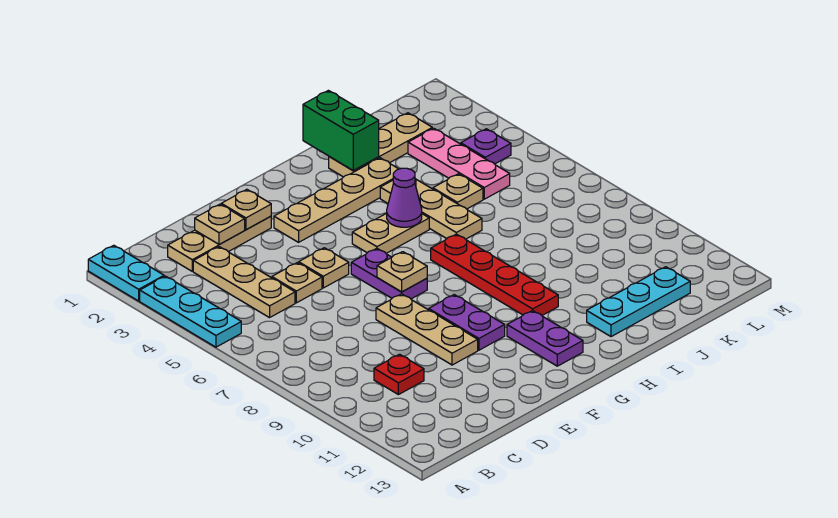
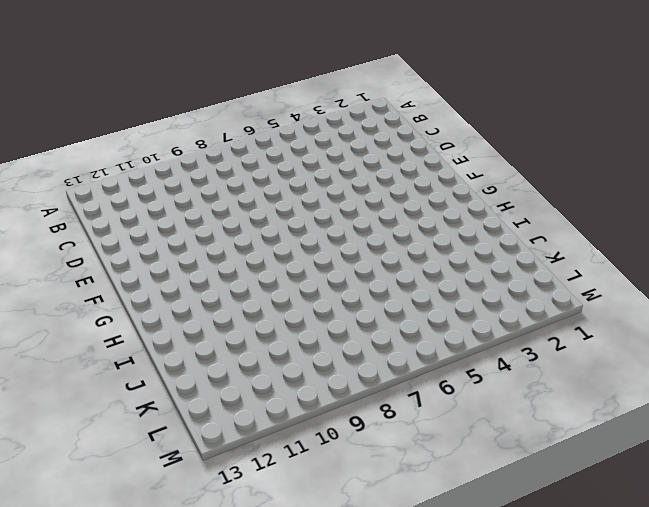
none -> cyan plate A1:A2 level 1
none -> cyan plate A3:A5 level 1
none -> tan plate C2:E2 level 1

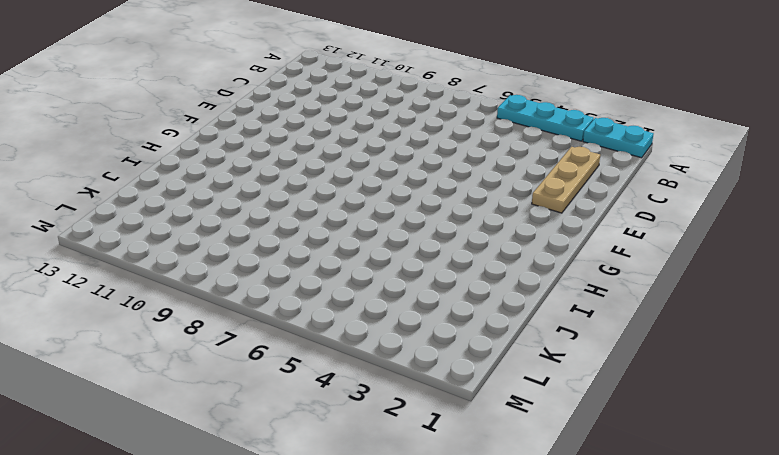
none -> tan plate C3:C5 level 1
none -> red plate C10 level 1
none -> tan plate D5 level 1

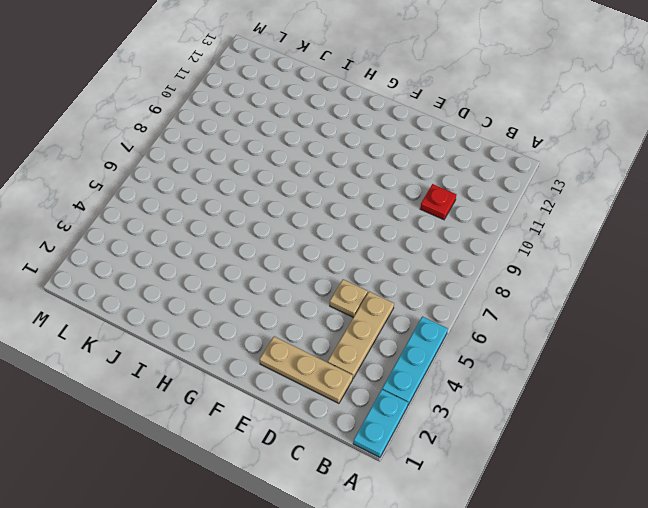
none -> tan plate E5 level 1
none -> tan plate E8:E10 level 1
none -> tan plate F3:I3 level 1

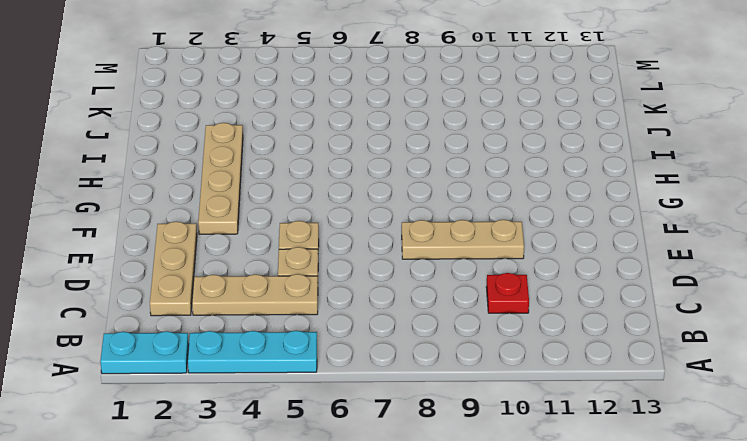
none -> purple plate F6:F7 level 1
none -> purple plate F9:F10 level 1
none -> tan plate G5:H5 level 1

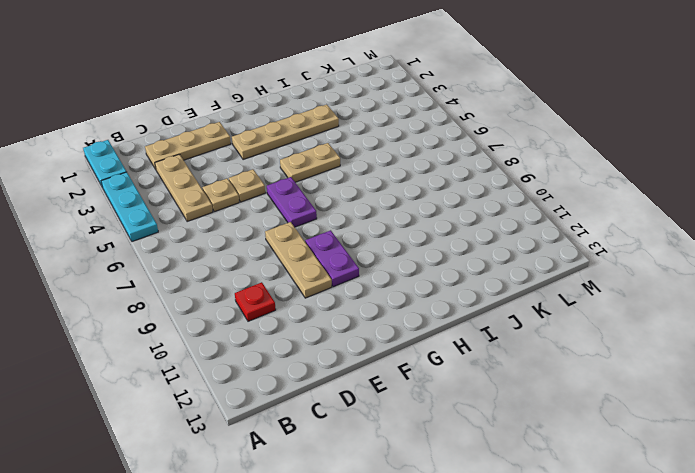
none -> purple plate G11:G12 level 1
none -> red plate H7:H10 level 1
none -> tan plate I2:K2 level 1

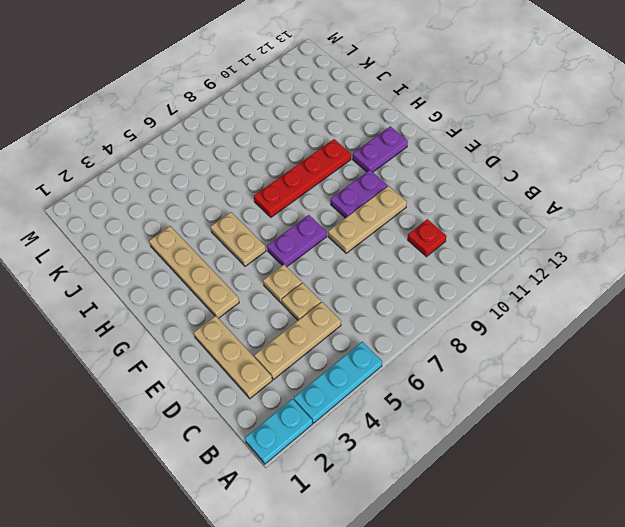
none -> tan plate I2:K2 level 1
none -> tan plate I4:I6 level 1
none -> cyan plate I12:K12 level 1

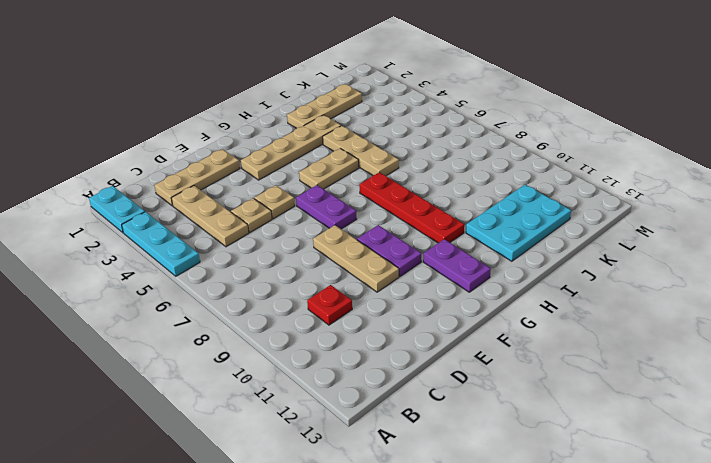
cyan plate I11:K12 level 1 -> cyan plate I12:K12 level 1
none -> tan plate J5 level 1
none -> pink plate K3:K5 level 1
none -> purple plate L4 level 1

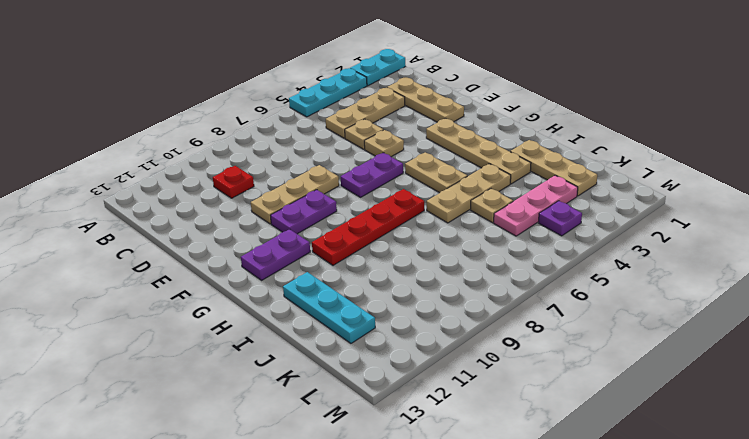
none -> tan plate D2 level 2
none -> tan plate E2 level 2
none -> tan plate F7 level 2

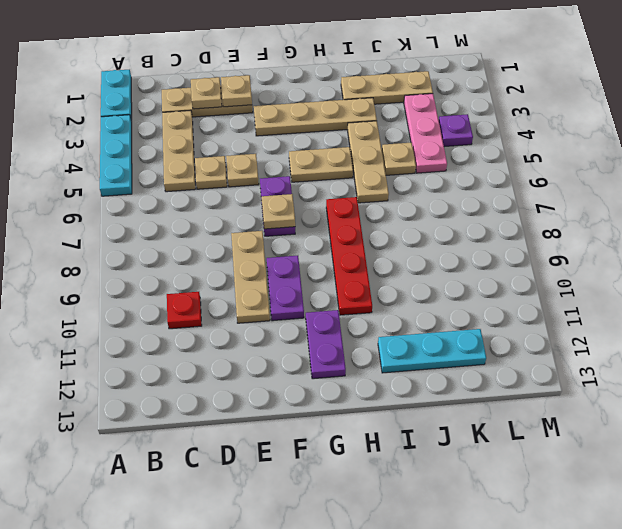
none -> purple cone H5 level 2
none -> green brick I1:I2 level 2

